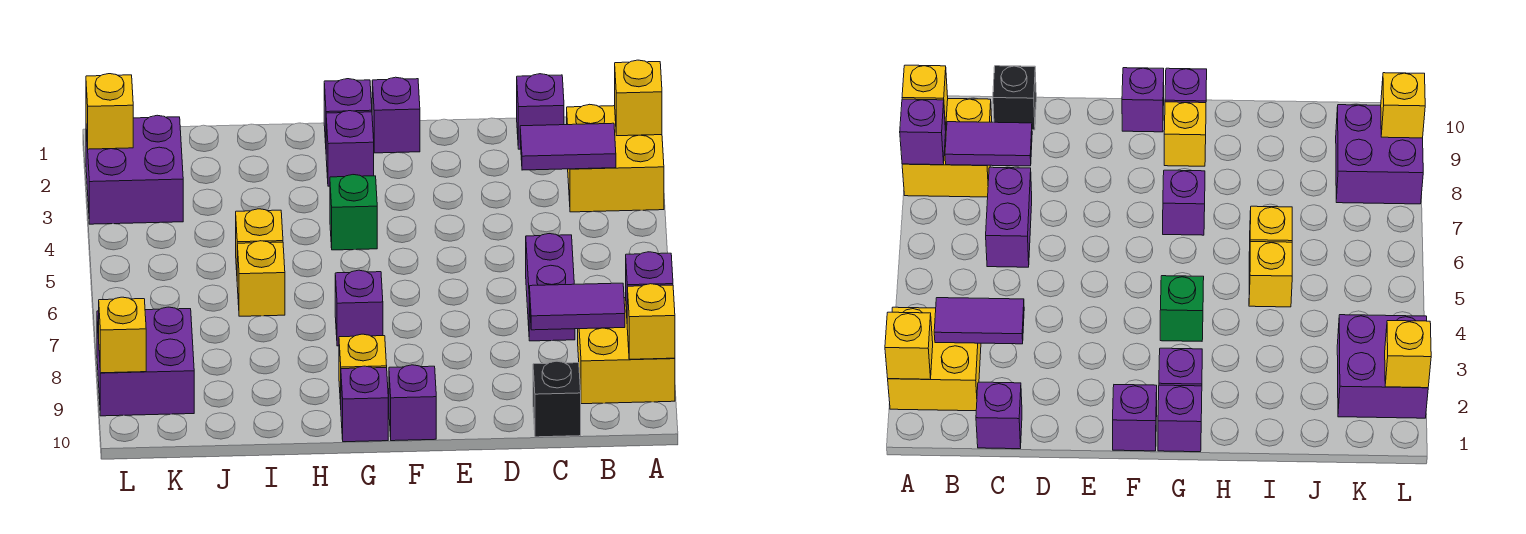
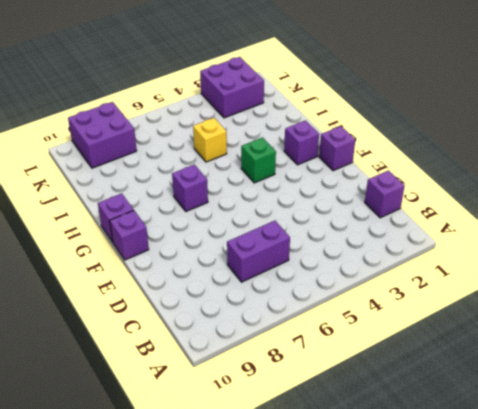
none -> yellow brick A2:B3 level 1
none -> yellow brick A8:B9 level 1
none -> black brick C10 level 1

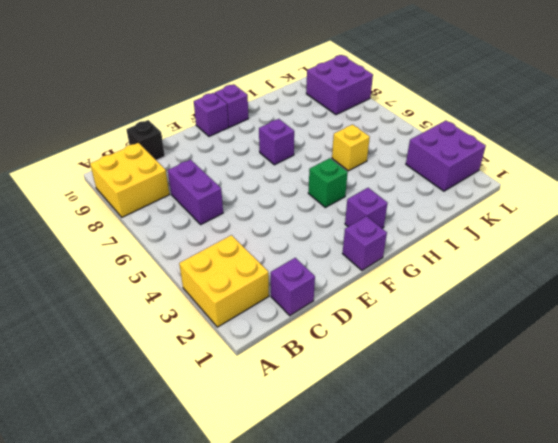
none -> purple brick G1 level 1
none -> yellow brick G9 level 1
none -> yellow brick I6 level 1

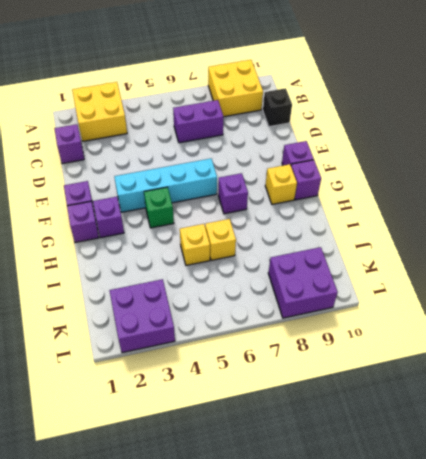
cyan brick F3:F6 level 1 -> none
none -> yellow brick A2 level 2
none -> purple brick A8 level 2
none -> yellow brick A9 level 2

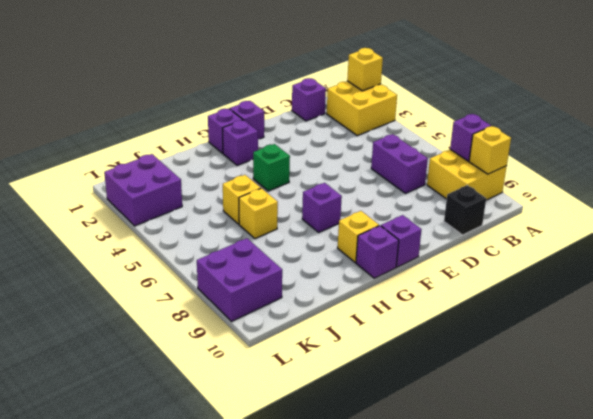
none -> purple tile B3:C3 level 2
none -> purple tile B8:C8 level 2
none -> yellow brick L2 level 2

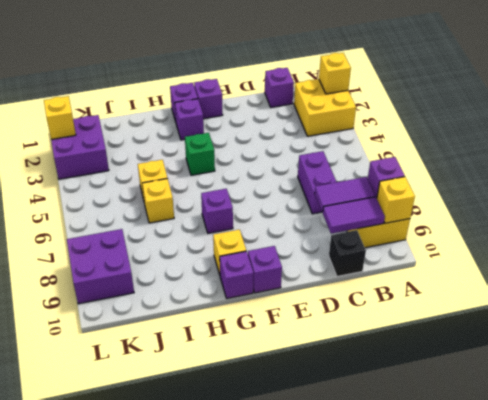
purple tile B9:C9 level 2 -> purple tile B3:C3 level 2
none -> yellow brick L9 level 2

